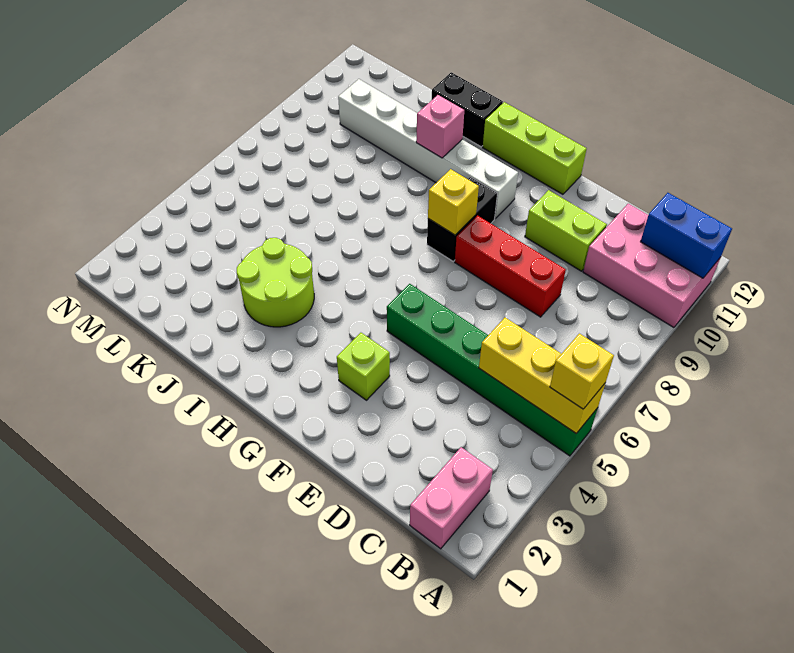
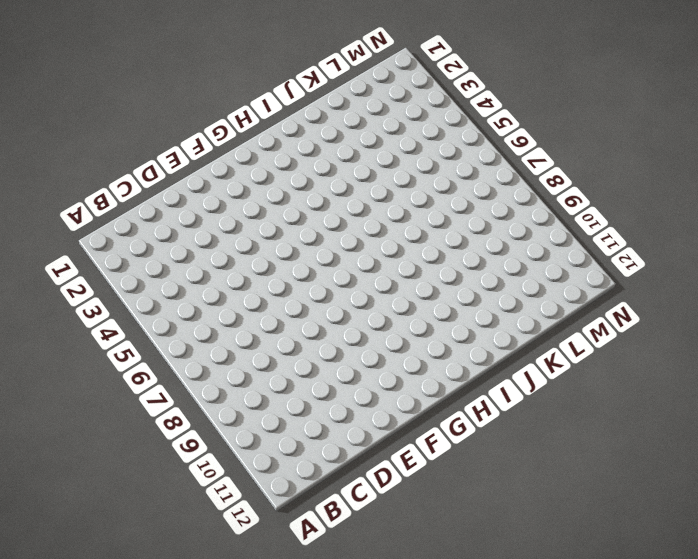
none -> green brick A5:F5 level 1
none -> pink brick A10:C11 level 1
none -> pink brick B1:B2 level 1

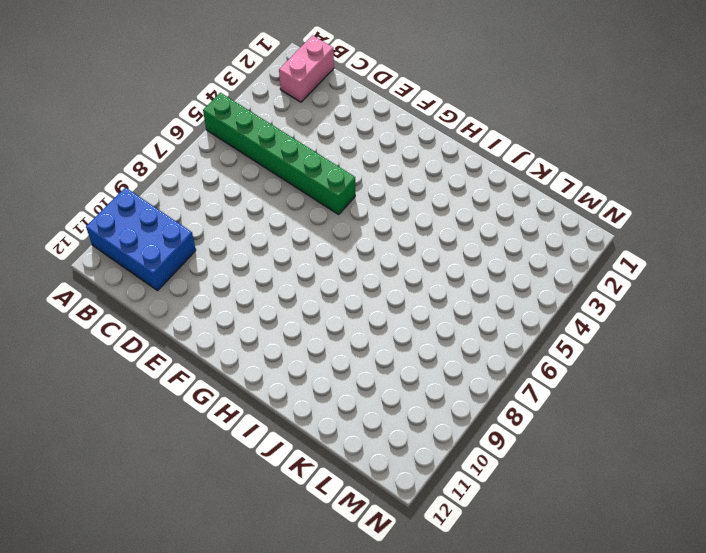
blue brick A10:C11 level 1 -> pink brick A10:C11 level 1
none -> red brick D8:F8 level 1
none -> lime brick D10:E10 level 1
none -> lime brick F3 level 1

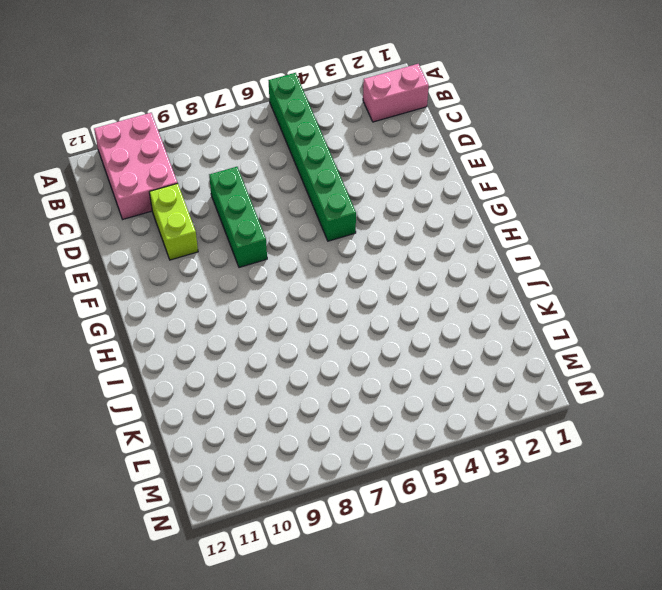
green brick D8:F8 level 1 -> red brick D8:F8 level 1
none -> lime brick F3 level 1
none -> lime brick F12:H12 level 1
none -> black brick G8:G9 level 1

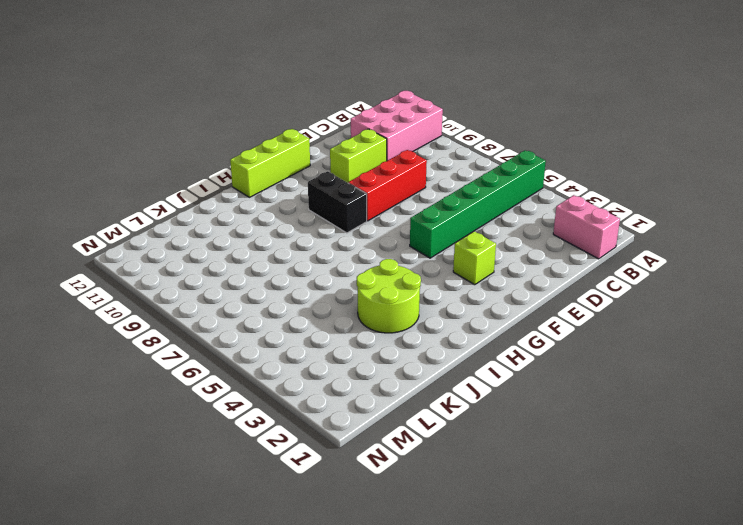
none -> white brick G10:L10 level 1
none -> black brick I12:J12 level 1
none -> yellow brick A5:C5 level 2

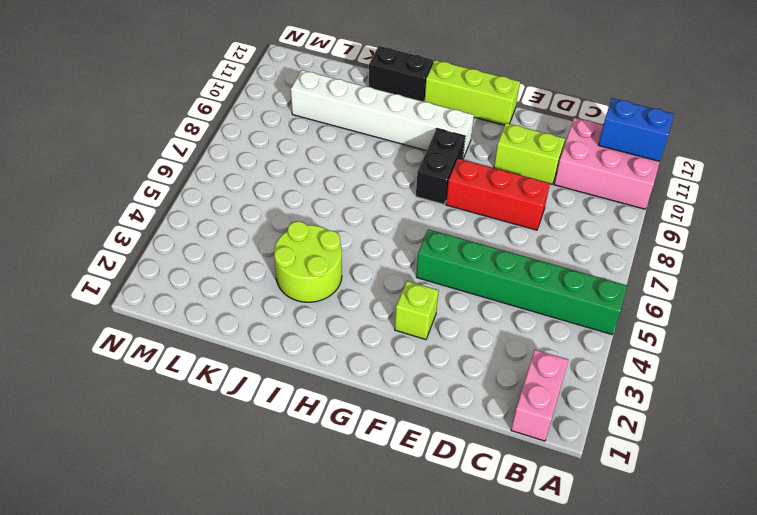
none -> yellow brick A5:C5 level 2
none -> yellow brick G8 level 2
none -> pink brick I10 level 2

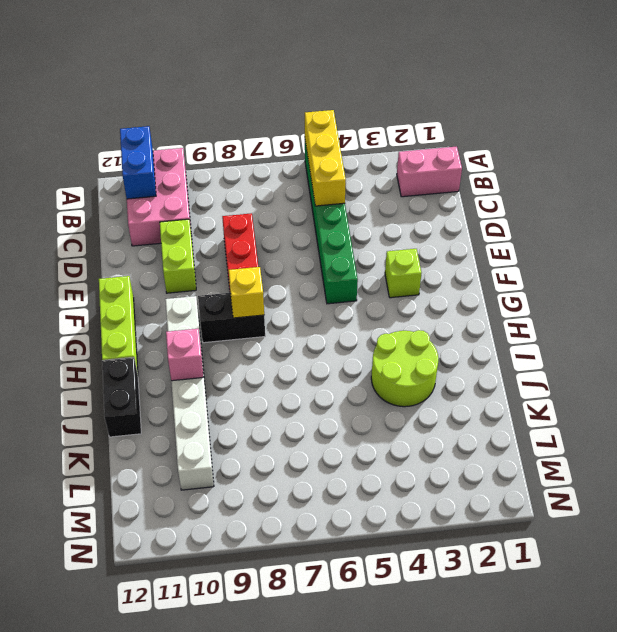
none -> yellow brick A5 level 3

